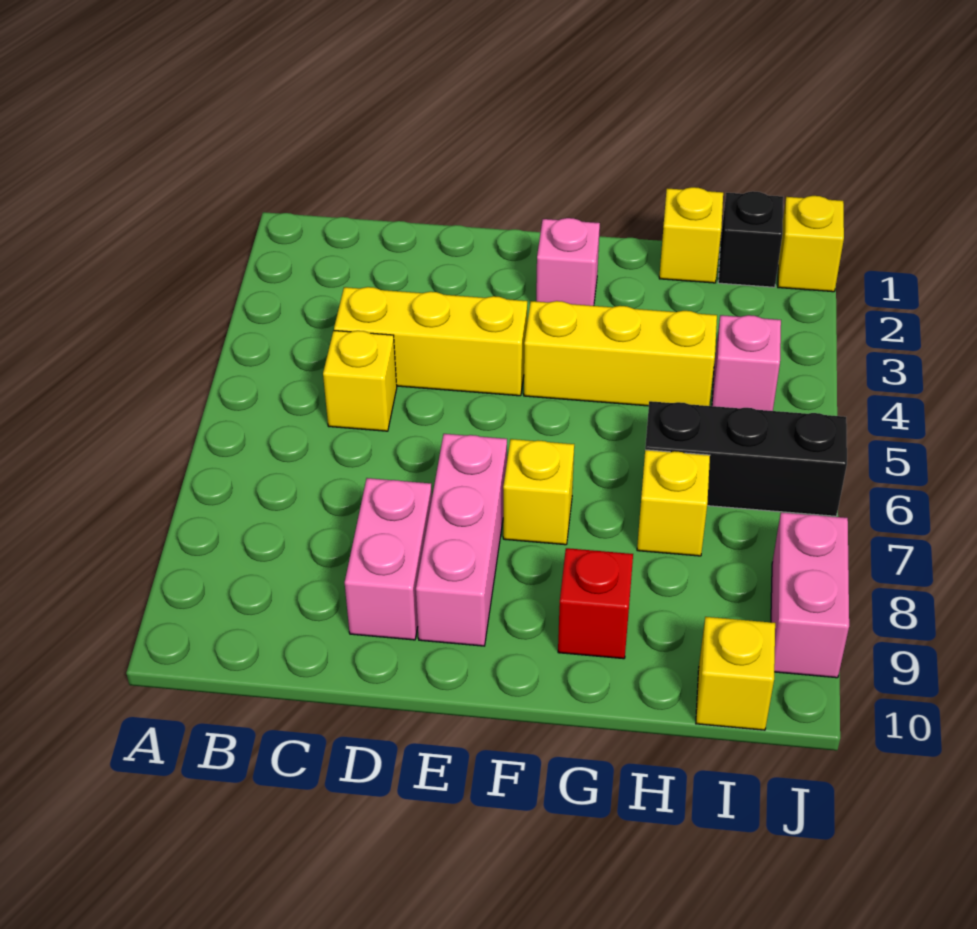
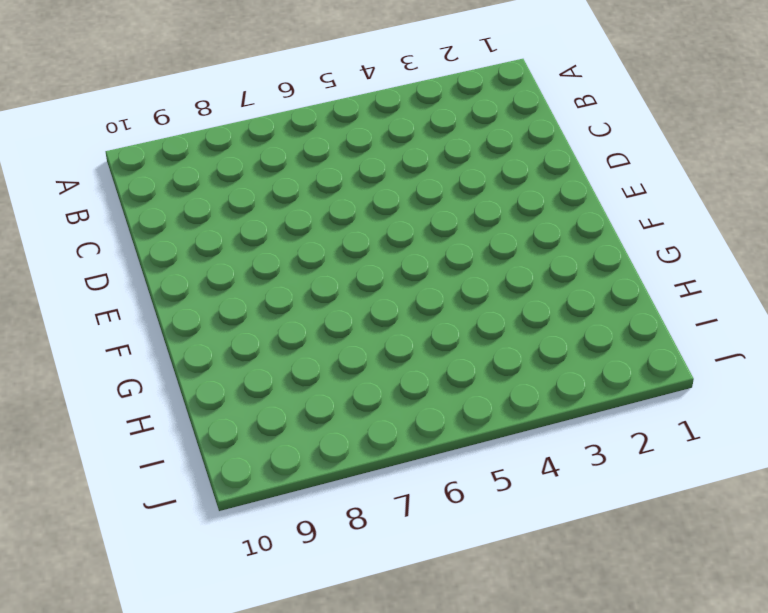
none -> yellow brick C4:E4 level 1
none -> yellow brick C5 level 1
none -> pink brick D8:D9 level 1

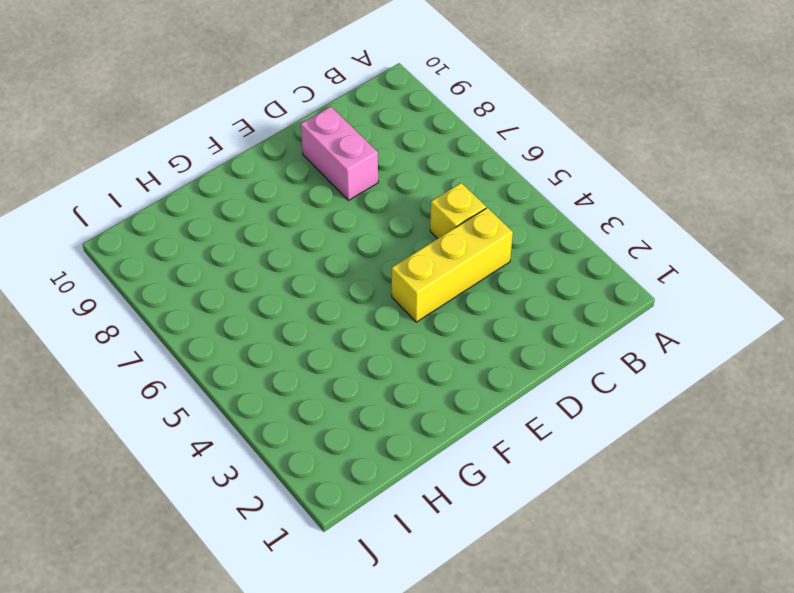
none -> pink brick E7:E9 level 1
none -> pink brick F2 level 1
none -> yellow brick F4:H4 level 1

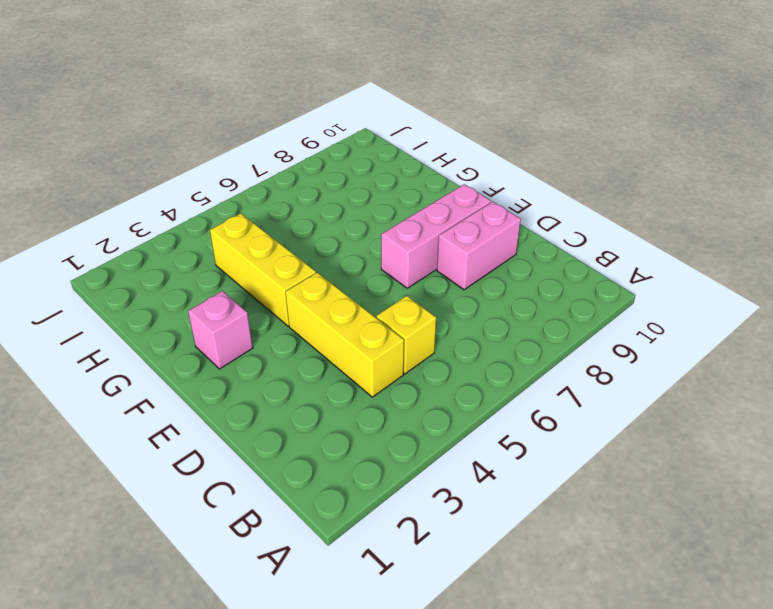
none -> yellow brick F7 level 1
none -> red brick G9 level 1
none -> yellow brick H1 level 1

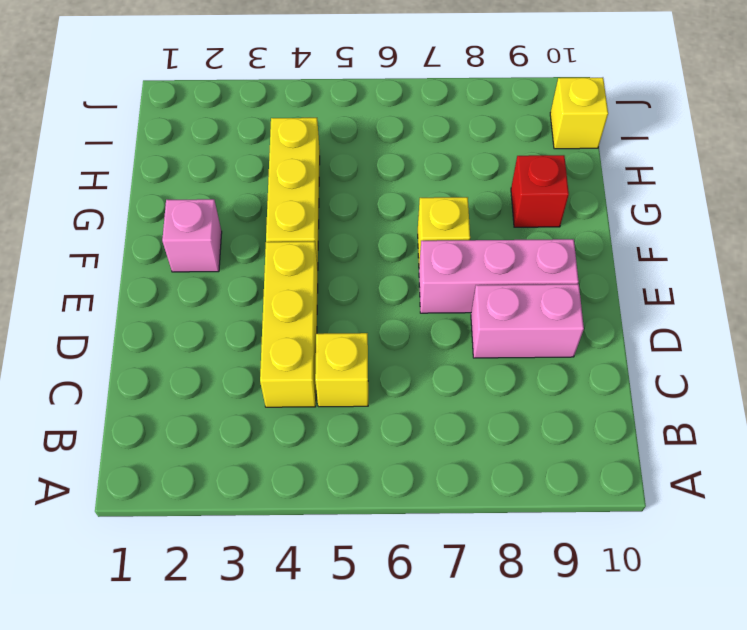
none -> yellow brick H1 level 1
none -> black brick H6:J6 level 1
none -> yellow brick H7 level 1

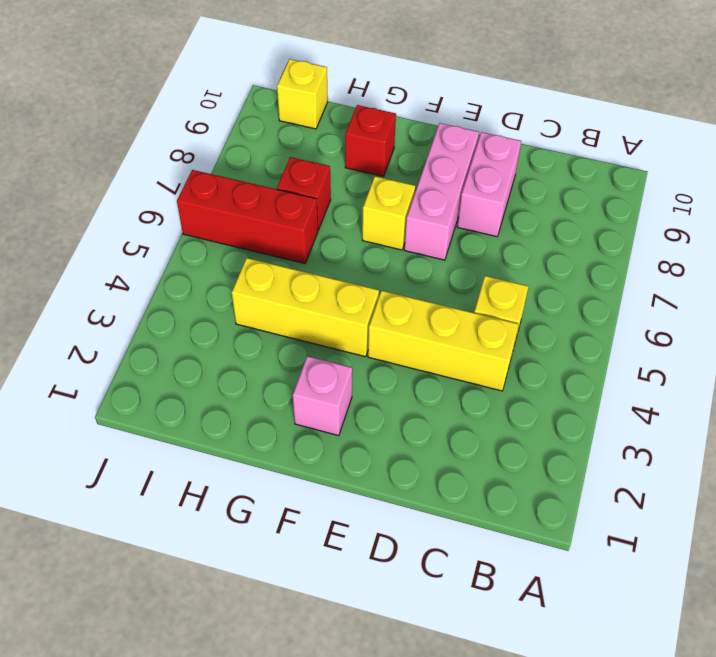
red brick H6:J6 level 1 -> black brick H6:J6 level 1
red brick H7 level 1 -> yellow brick H7 level 1
none -> yellow brick H1 level 1
none -> black brick I1 level 1
none -> pink brick I4 level 1

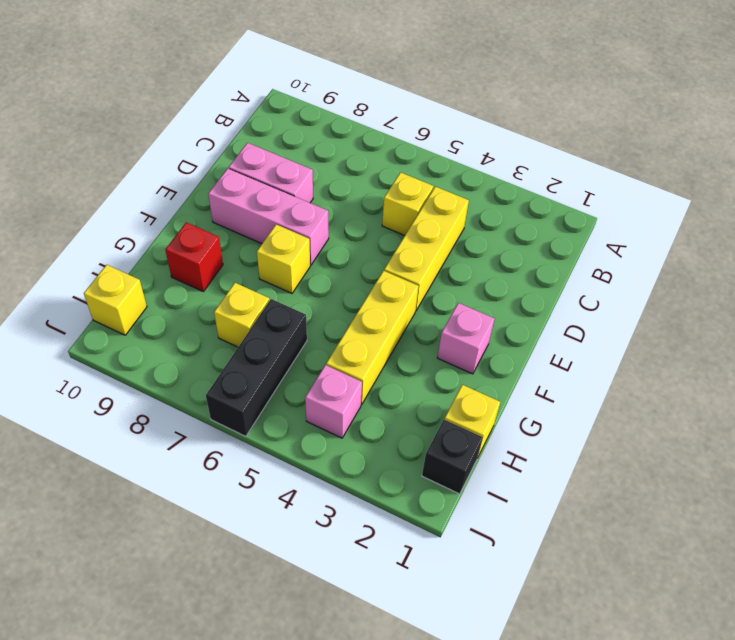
none -> yellow brick J1 level 1
none -> pink brick J8:J9 level 1

